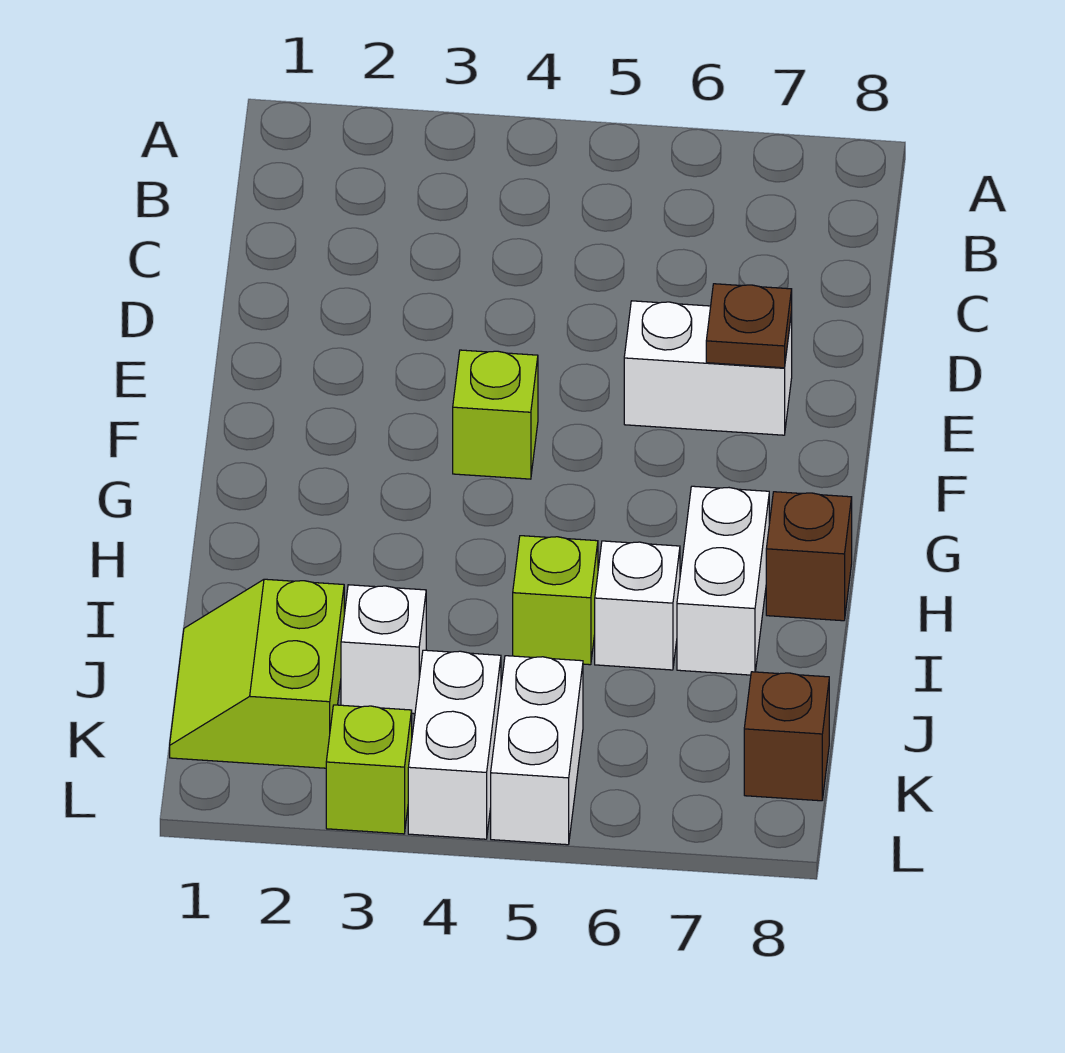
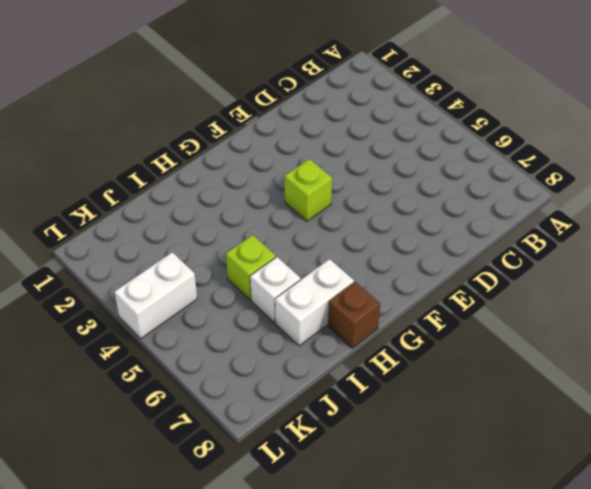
none -> white brick E6:E7 level 1
none -> lime slope J1:K2 level 1 top 2
none -> white brick J3 level 1

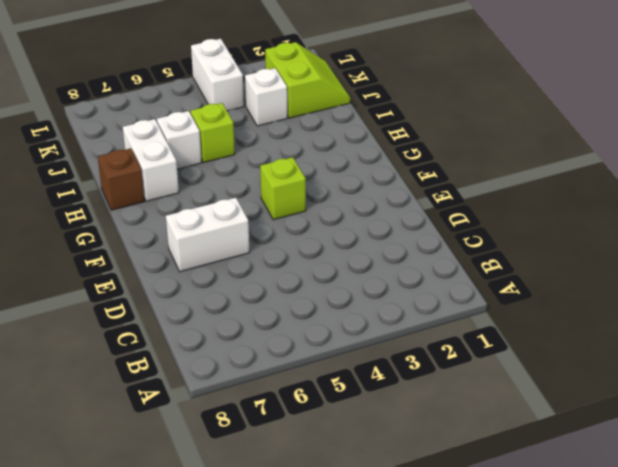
none -> white brick K5:L5 level 1
none -> brown brick K8 level 1
none -> lime brick L3 level 1

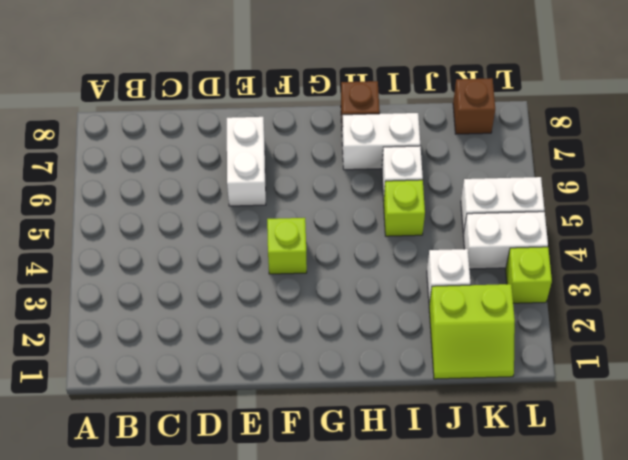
none -> brown plate E7 level 2

